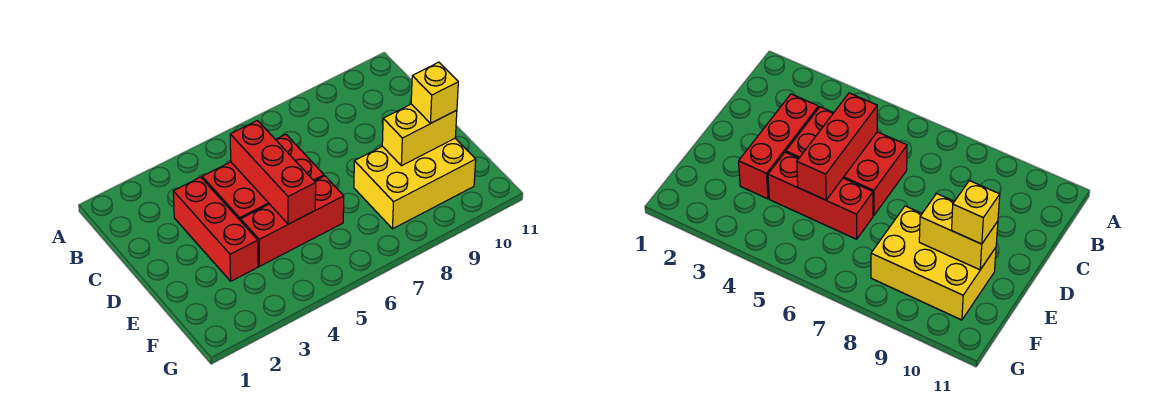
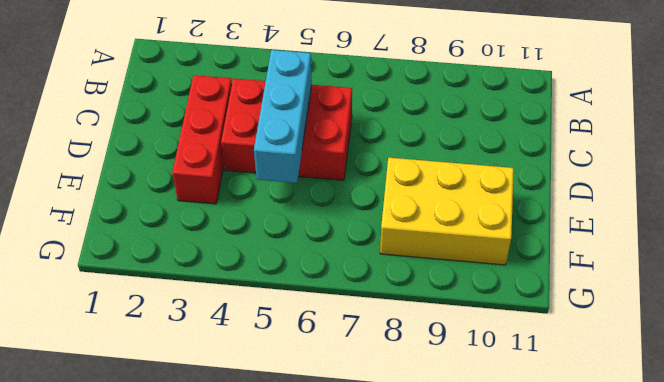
cyan brick C5:E5 level 2 -> red brick C5:E5 level 2
none -> red brick E4:E6 level 1
none -> yellow brick E9:E10 level 2

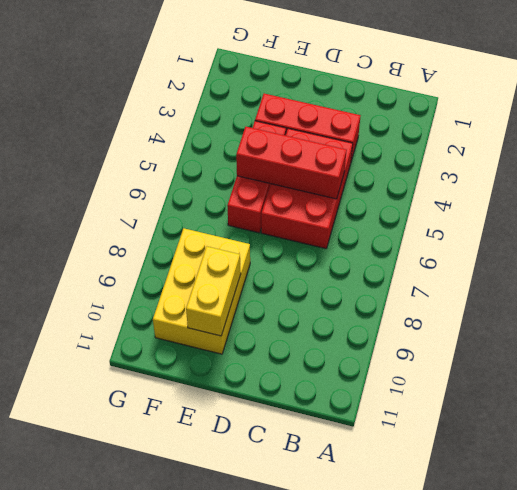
none -> yellow brick E10 level 3

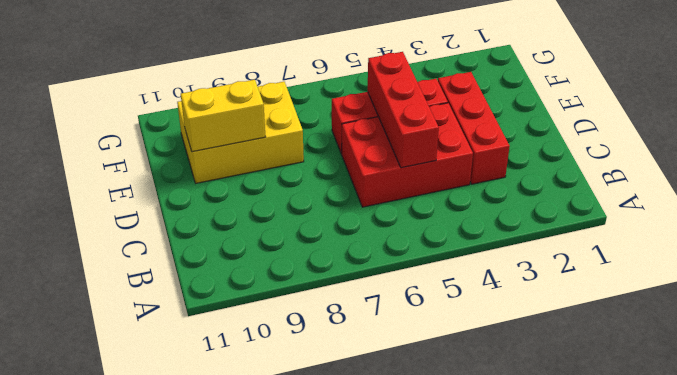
none -> yellow brick E10 level 3

